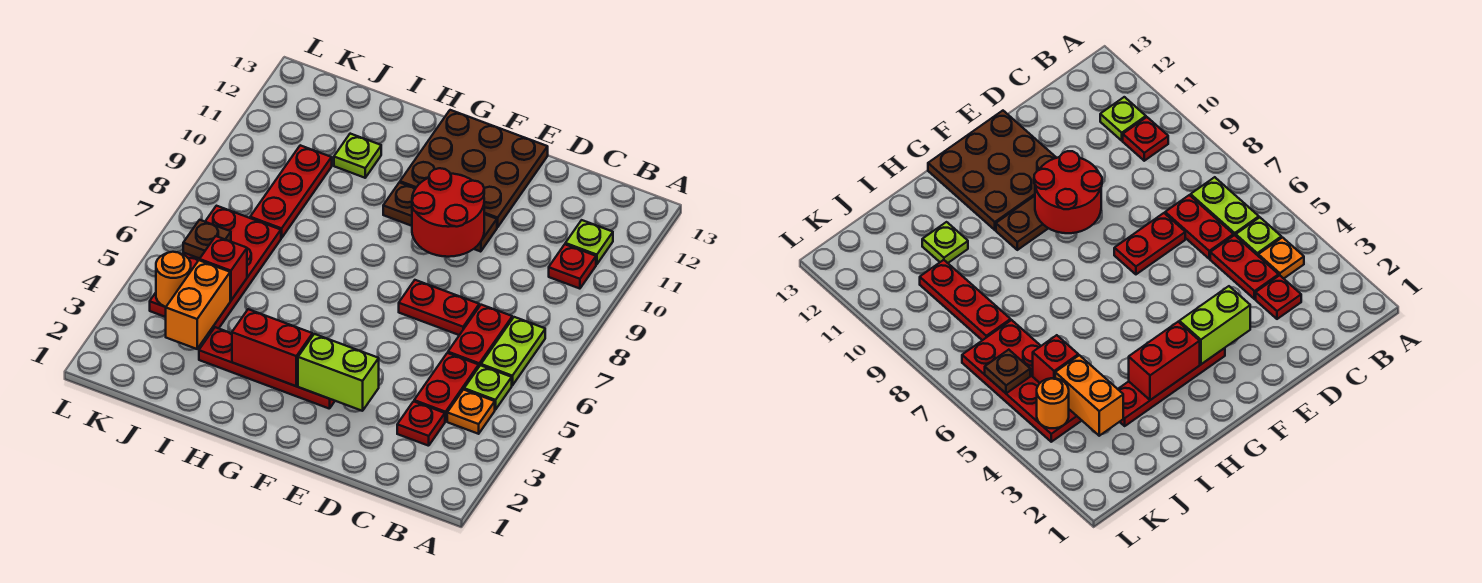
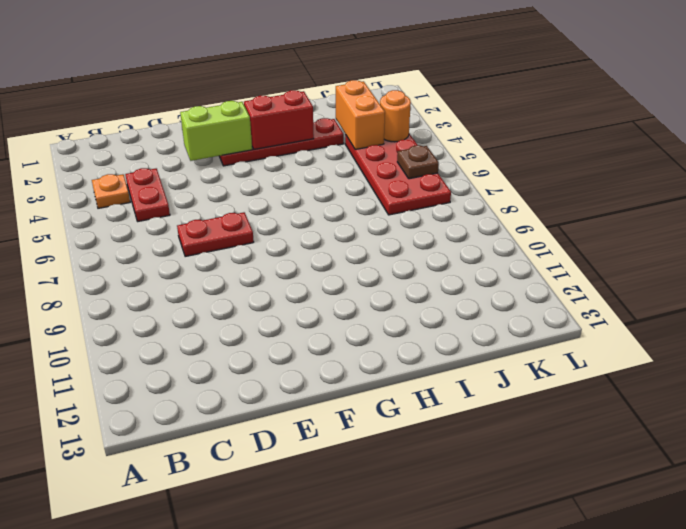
none -> lime plate B5 level 1
none -> lime plate B6:B7 level 1
none -> red plate B10 level 1

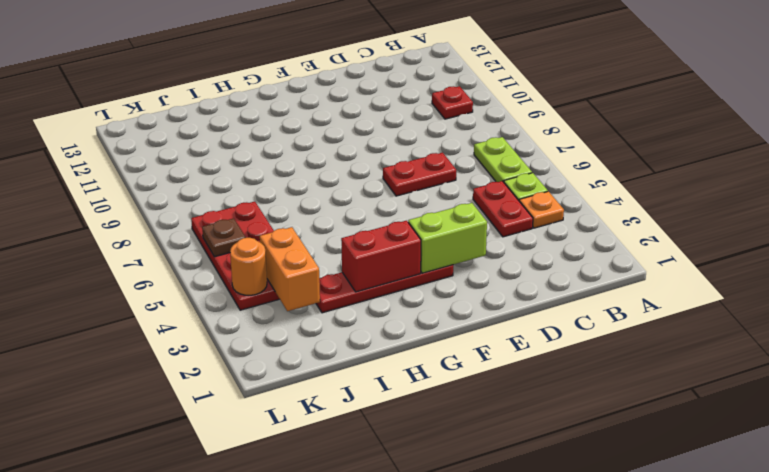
none -> lime plate B11 level 1
none -> red plate C3 level 1
none -> red plate C6:C7 level 1

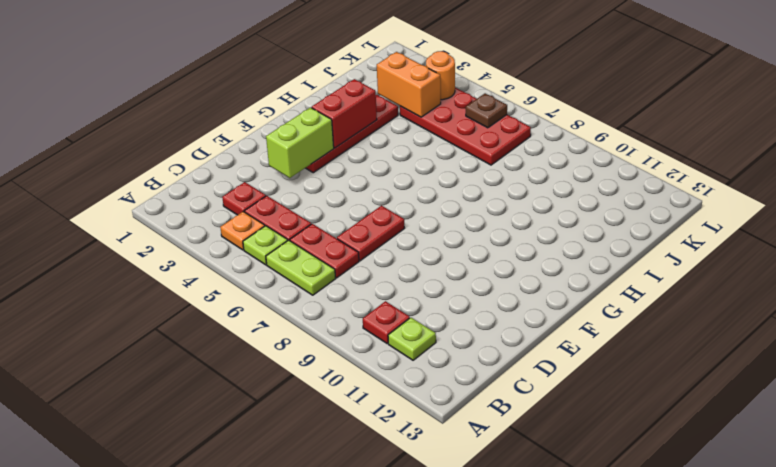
none -> brown plate E10:G10 level 1
none -> brown plate E11:G13 level 1
none -> lime plate I11 level 1

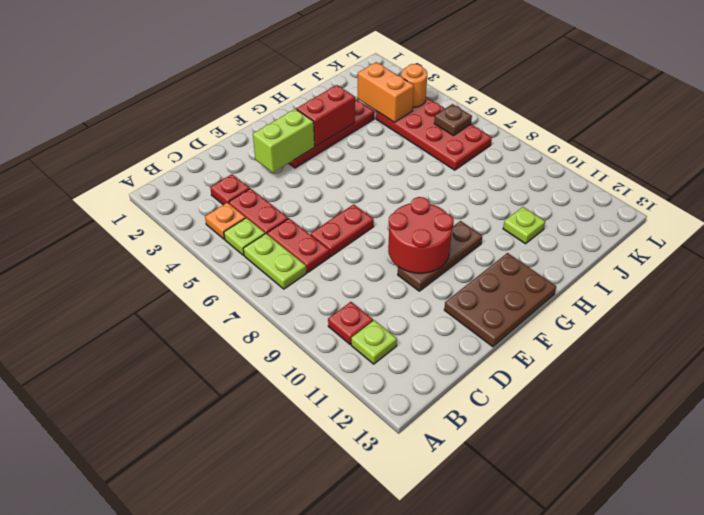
brown plate E12:G13 level 1 -> brown plate E11:G13 level 1
none -> red plate J8:J10 level 1
none -> red brick J5 level 2

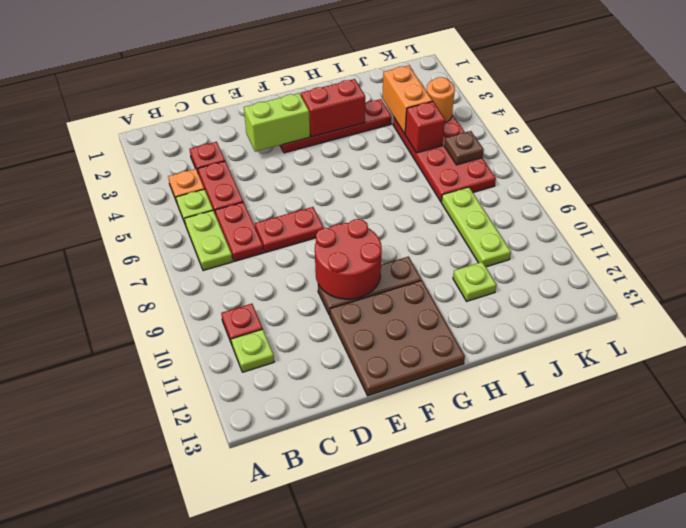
lime plate J8:J10 level 1 -> red plate J8:J10 level 1

